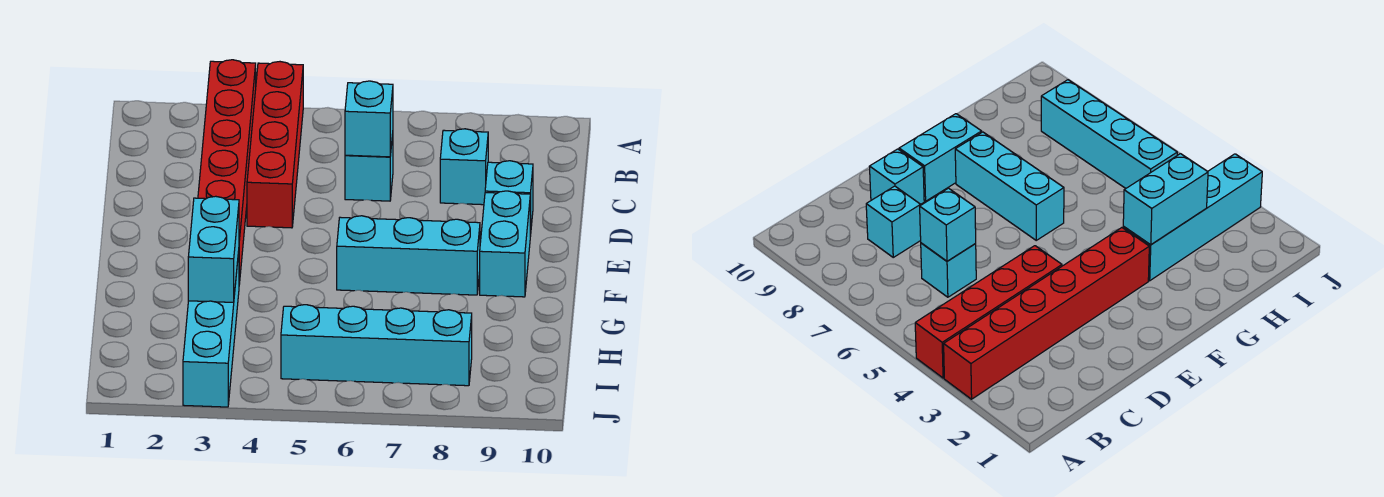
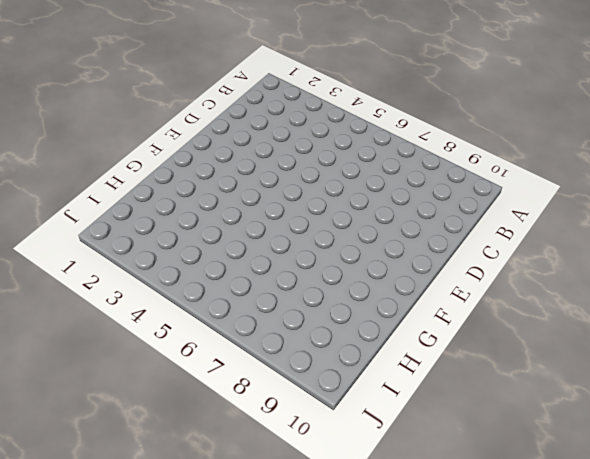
none -> red brick A3:F3 level 1
none -> red brick A4:D4 level 1

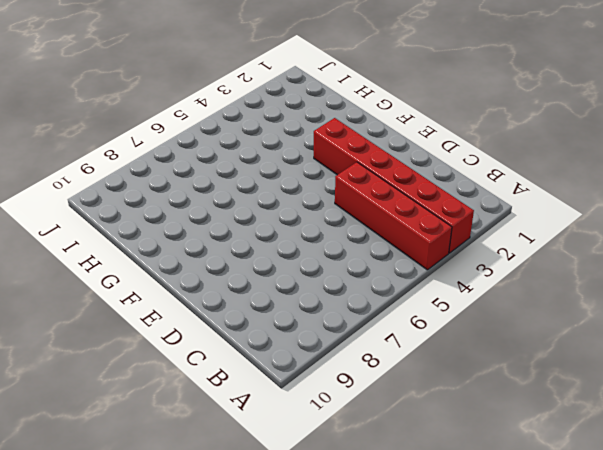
none -> cyan brick C6 level 1
none -> cyan brick C8 level 1

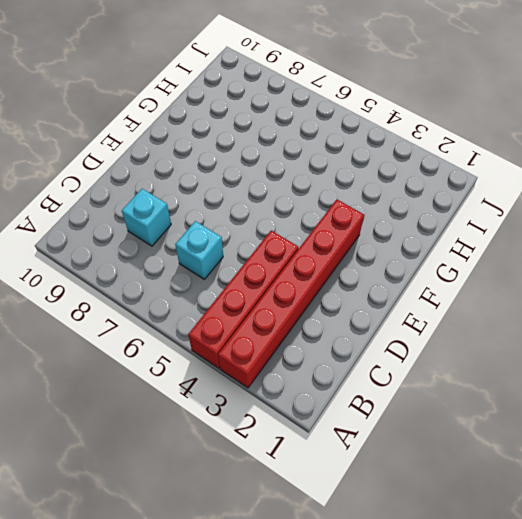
none -> cyan brick D9 level 1
none -> cyan brick E9:F9 level 1

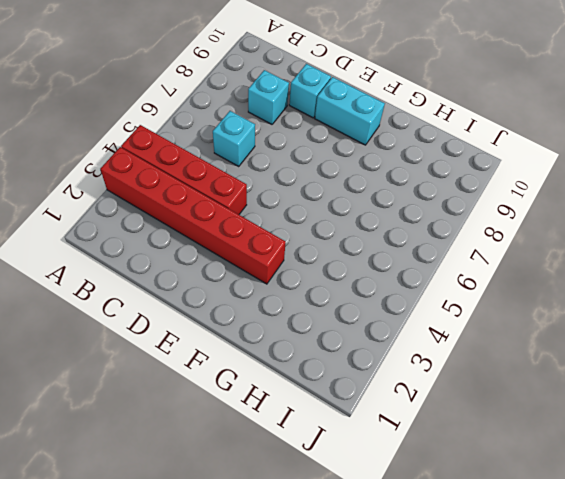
none -> cyan brick F6:F8 level 1
none -> cyan brick G3:J3 level 1

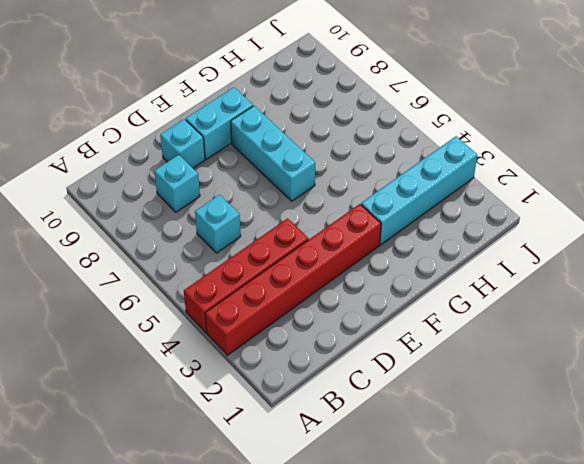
none -> cyan brick I5:I8 level 1
none -> cyan brick C6 level 2

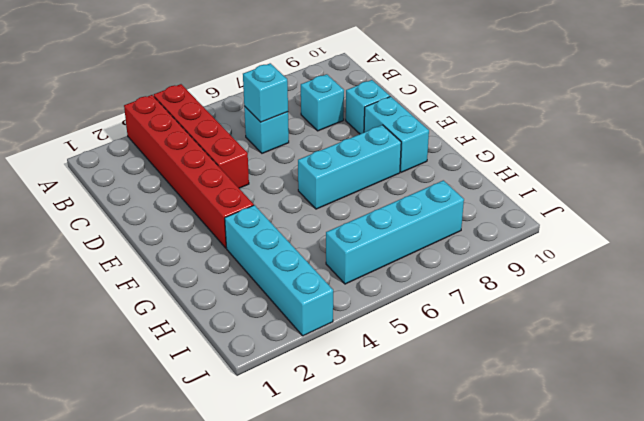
none -> cyan brick G3:H3 level 2

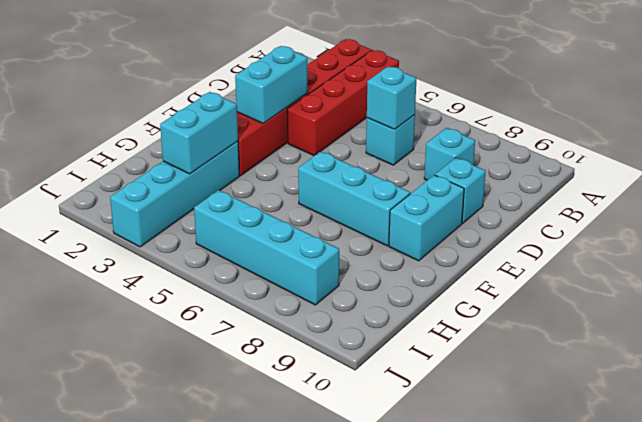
cyan brick D3:E3 level 2 -> none

